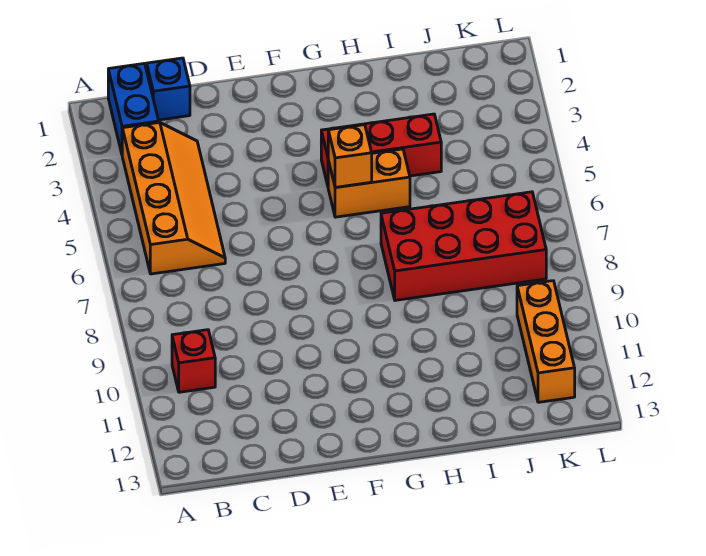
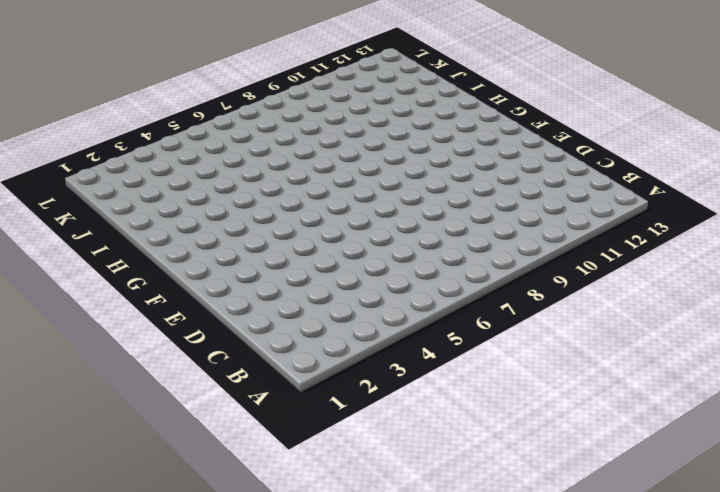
none -> blue brick B1:B2 level 1
none -> orange slope B3:C6 level 1 top B

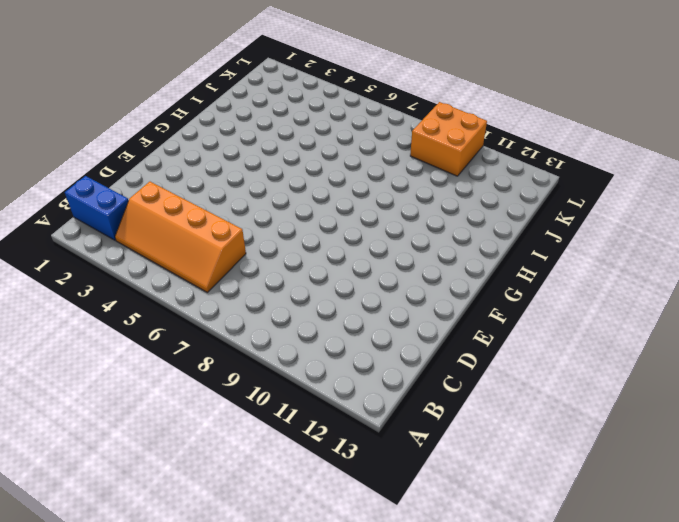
orange slope B3:C6 level 1 top C -> orange slope B3:C6 level 1 top B
orange brick K9:L10 level 1 -> orange brick K10:K12 level 1
none -> red brick B10 level 1
none -> blue brick C1 level 1

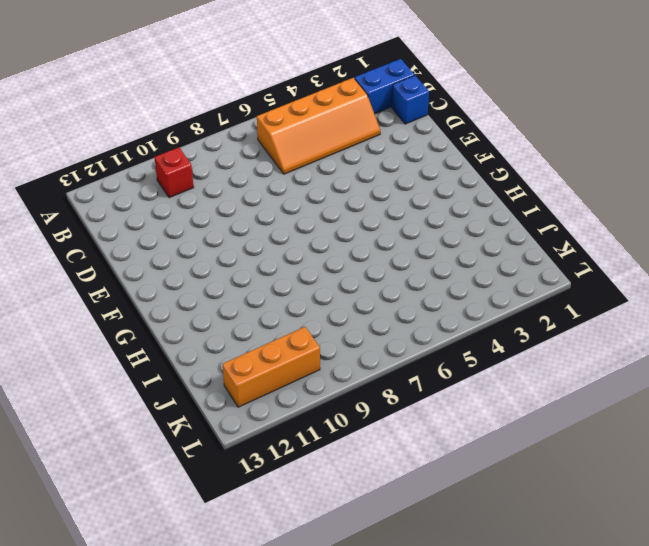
none -> red brick G4:I4 level 1
none -> orange brick G5:H5 level 1

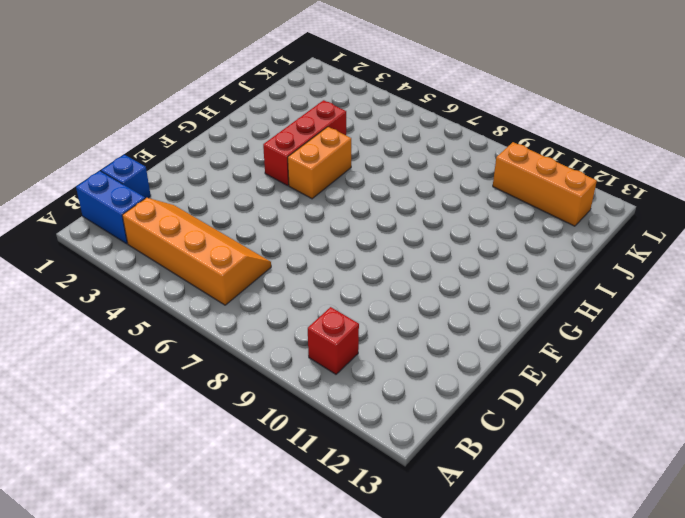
none -> red brick H7:K8 level 1
none -> orange brick G5 level 2

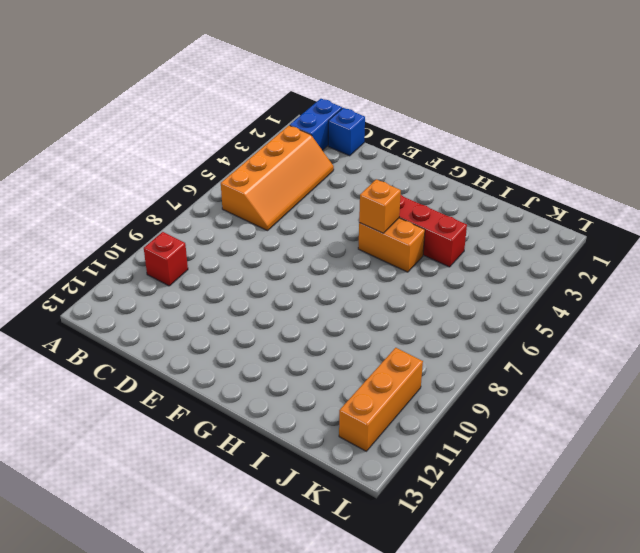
none -> red brick H7:K8 level 1

